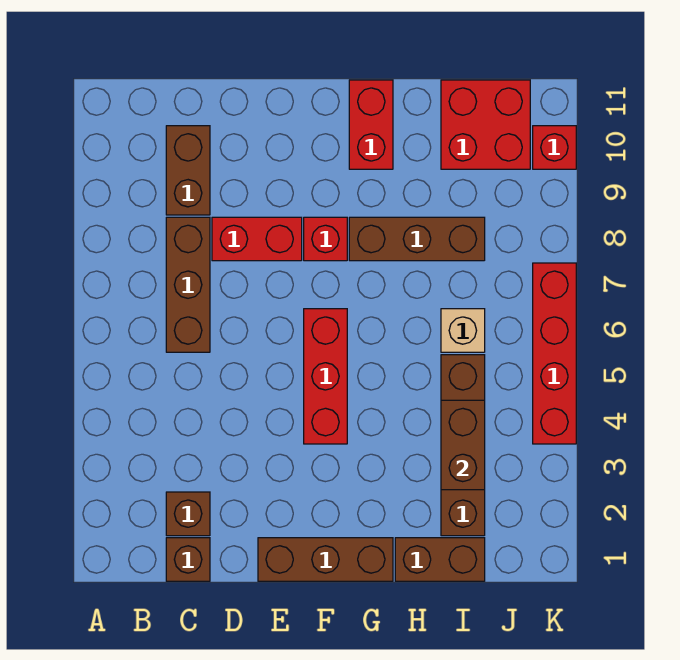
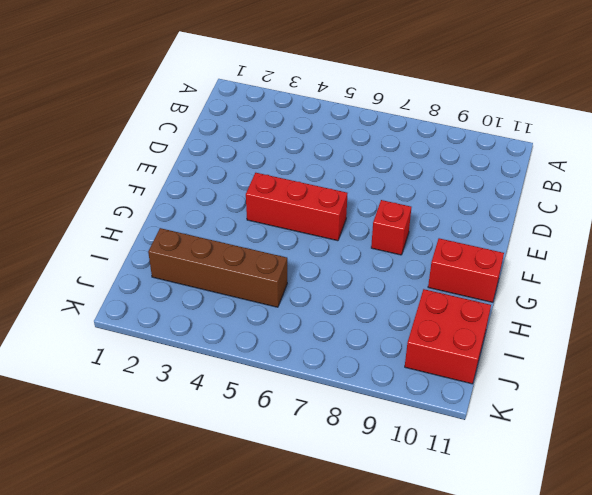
none -> brown brick C1 level 1
none -> brown brick C2 level 1
none -> brown brick C6:C8 level 1

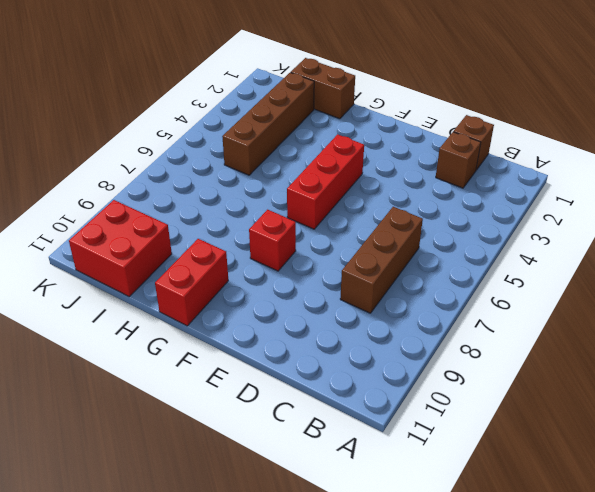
none -> brown brick C9:C10 level 1
none -> red brick D8:E8 level 1
none -> brown brick E1:G1 level 1

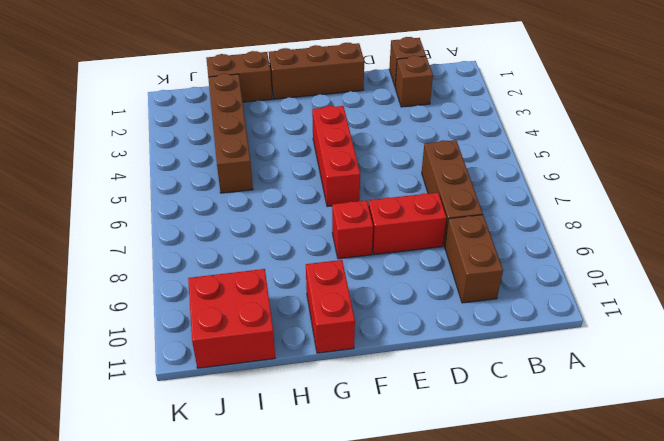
none -> brown brick G8:I8 level 1
none -> tan brick I6 level 1
none -> red brick K4:K7 level 1

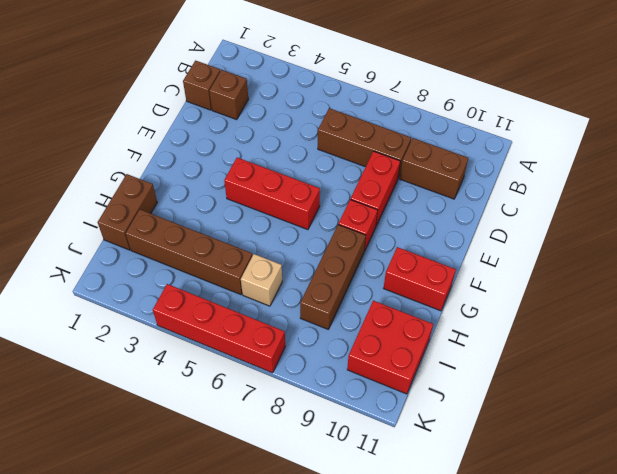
none -> brown brick E1:G1 level 1
none -> red brick K10 level 1
none -> brown brick I3:I4 level 2

